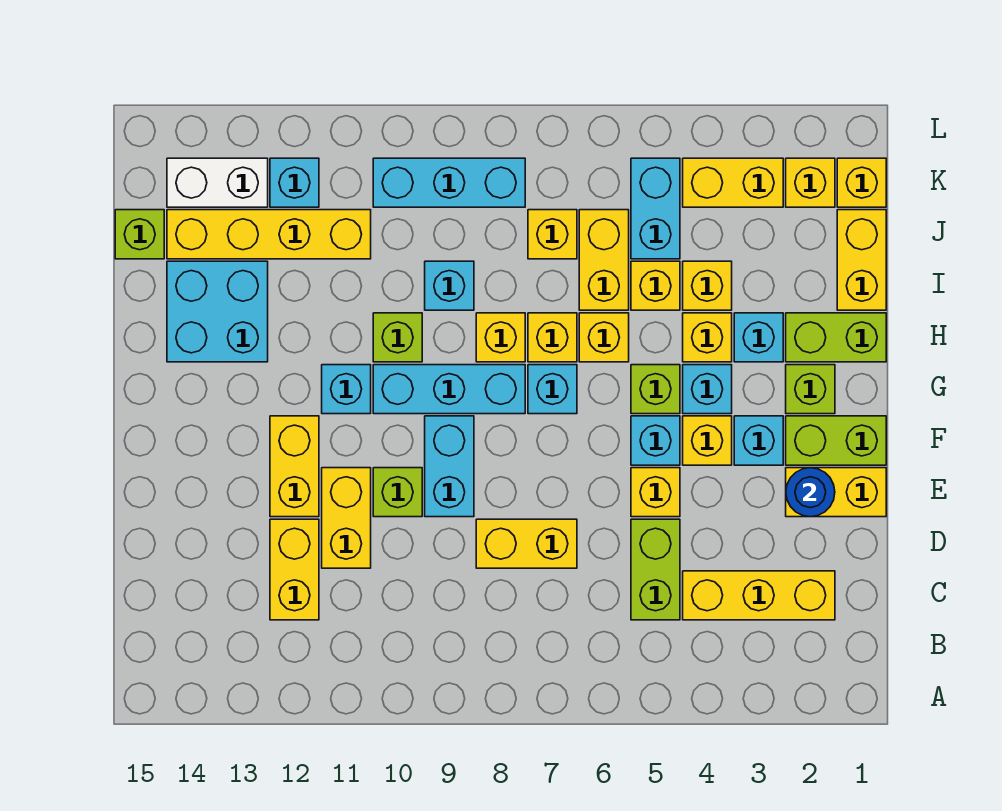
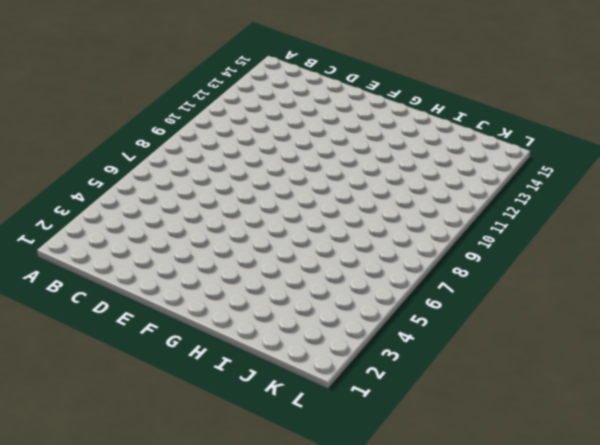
none -> yellow brick C2:C4 level 1
none -> lime brick C5:D5 level 1
none -> yellow brick C12:D12 level 1
none -> yellow brick D7:D8 level 1

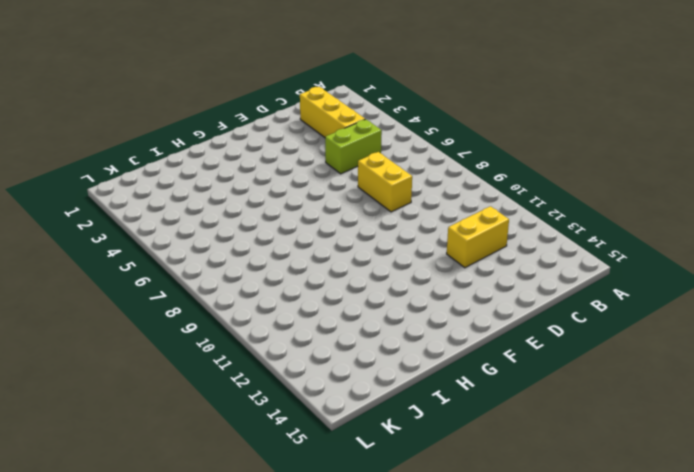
none -> yellow brick D11:E11 level 1
none -> yellow brick E1:E2 level 1
none -> yellow brick E5 level 1
none -> cyan brick E9:F9 level 1

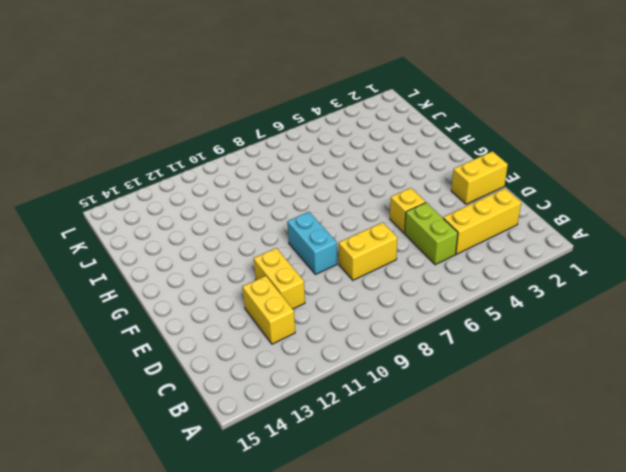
none -> lime brick E10 level 1
none -> yellow brick E12:F12 level 1
none -> lime brick F1:F2 level 1
none -> cyan brick F3 level 1

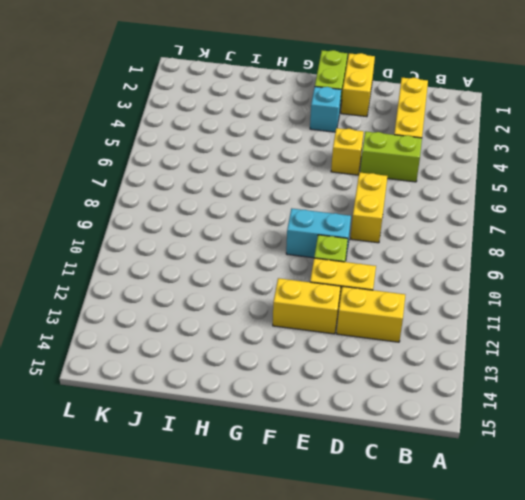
none -> yellow brick F4 level 1
none -> cyan brick F5 level 1
none -> lime brick G2 level 1
none -> cyan brick G4 level 1

